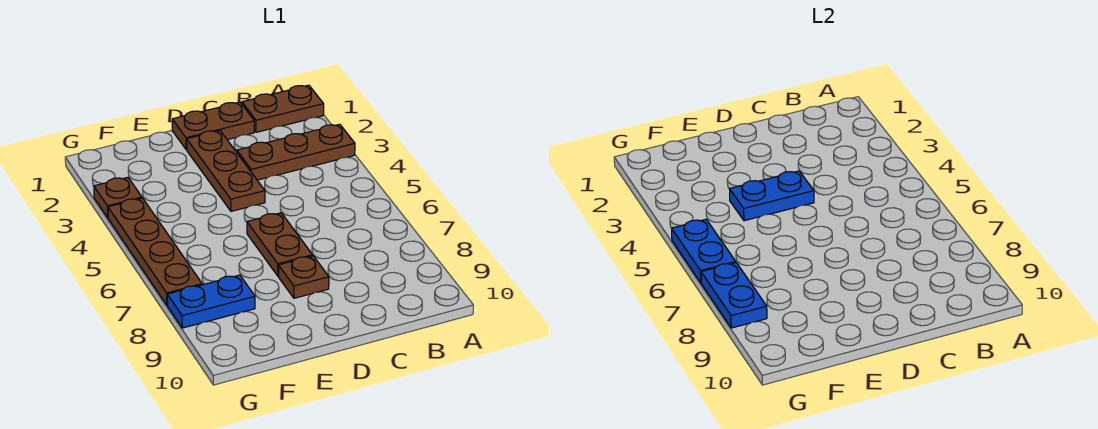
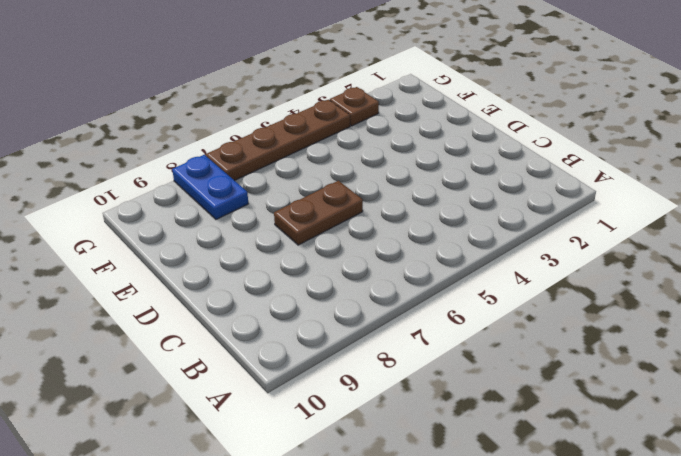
none -> brown plate A1:B1 level 1
none -> brown plate A3:C3 level 1
none -> brown plate C1:D1 level 1

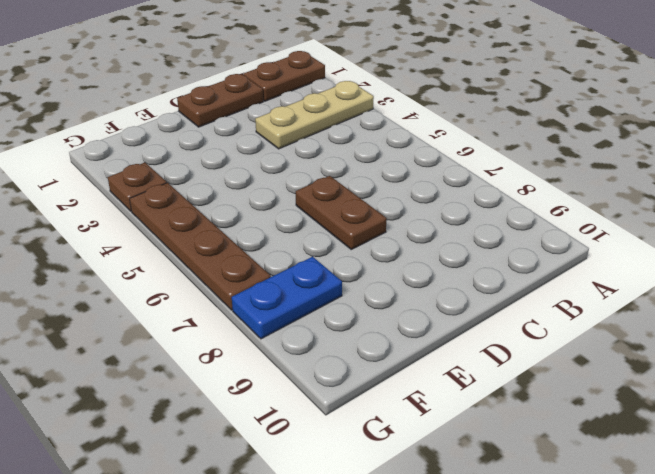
tan plate A3:C3 level 1 -> brown plate A3:C3 level 1
none -> brown plate D2:D4 level 1
none -> brown plate D8 level 1
none -> blue plate D4:E4 level 2

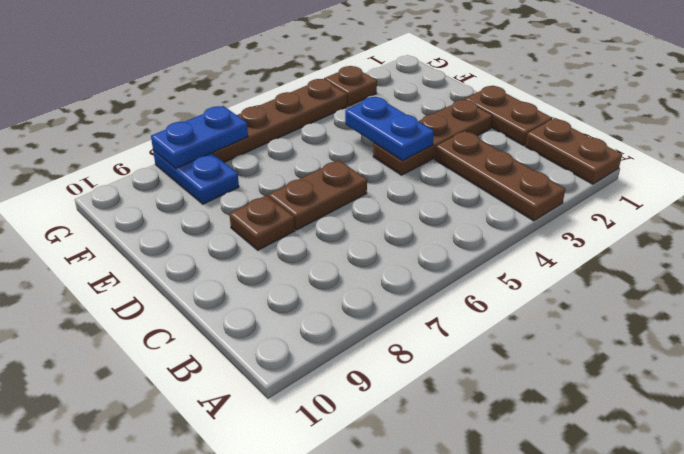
none -> blue plate G5:G6 level 2

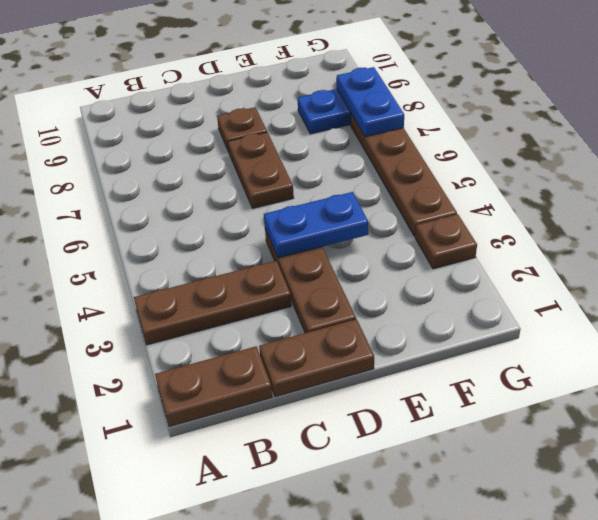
none -> blue plate G5:G6 level 2

